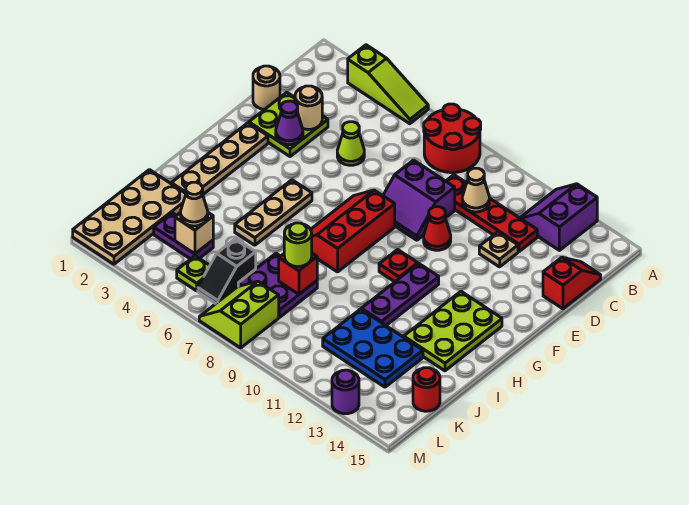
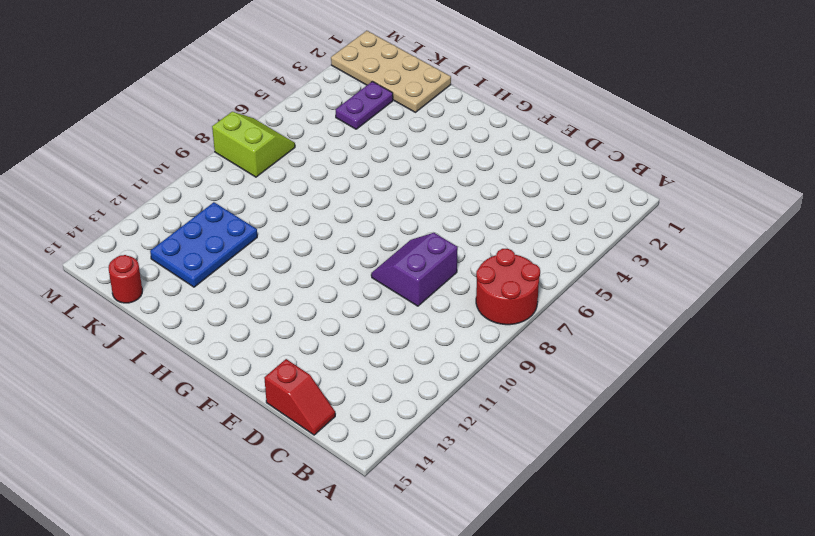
none -> lime slope A3:A5 level 1 top 3
none -> purple slope A12:B13 level 1 top 13
none -> red plate C9:C12 level 1
none -> tan round brick D1 level 1

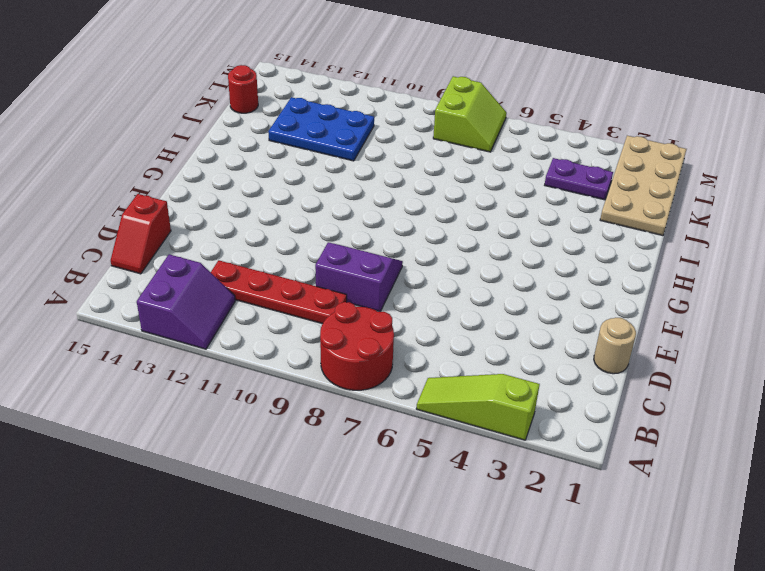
none -> lime plate D2:E3 level 1
none -> lime cone D5 level 1
none -> tan plate D12 level 1
none -> red cone E10 level 1

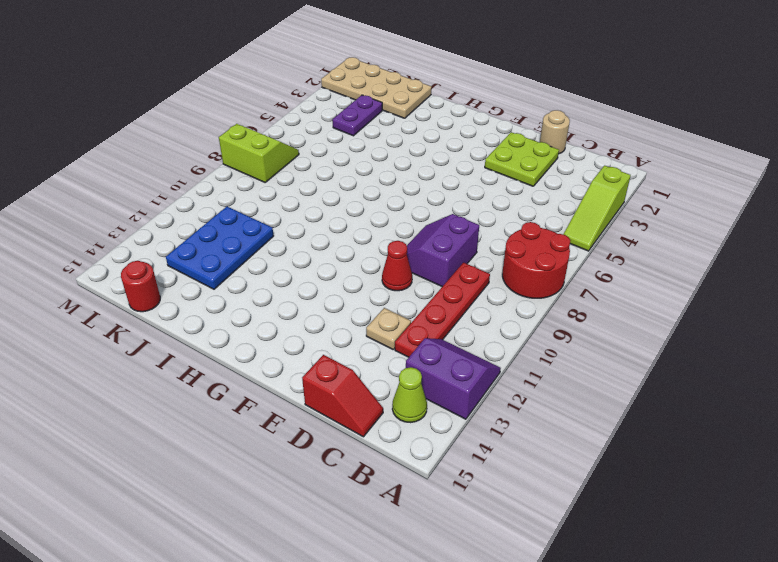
lime cone B14 level 1 -> lime cone D5 level 1
none -> tan plate F2:I2 level 1
none -> red slope F7:H8 level 1 top 8
none -> tan plate G5:I5 level 1
none -> red plate G10 level 1

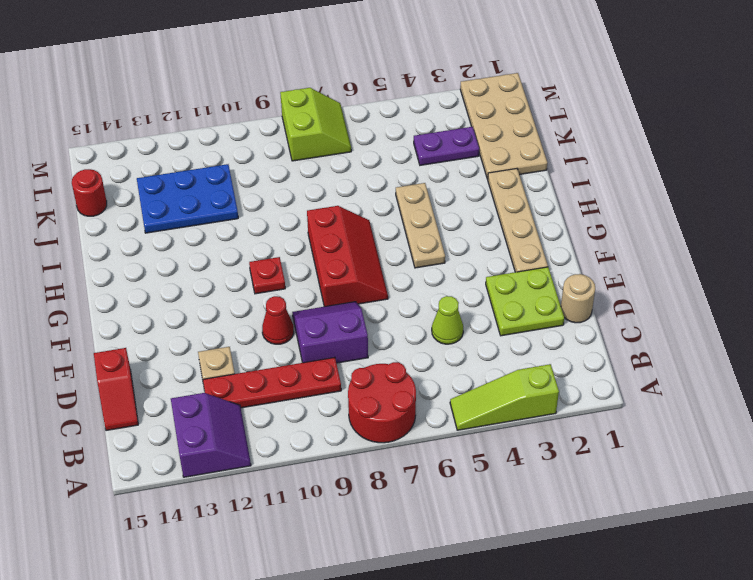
none -> purple plate G11:I11 level 1
none -> lime plate G13:I14 level 1
none -> purple plate J7:K8 level 1
none -> black slope K6:L6 level 1 top K

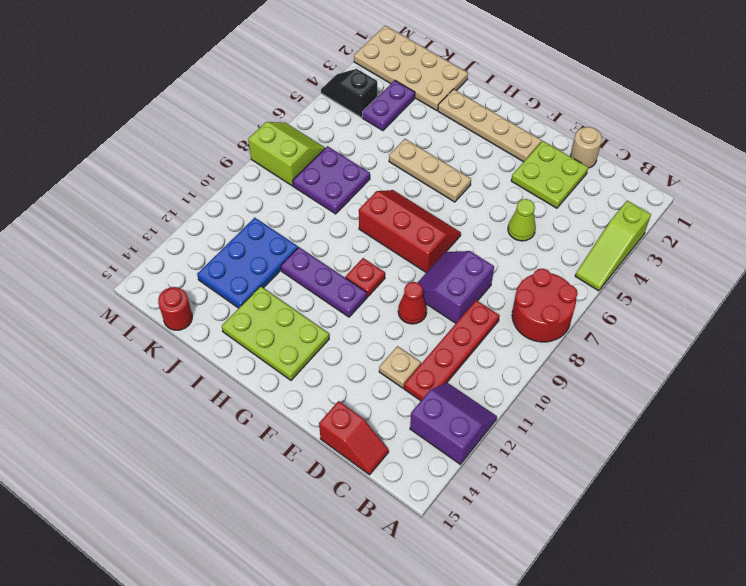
black slope L4:M4 level 1 top L -> black slope K6:L6 level 1 top K
none -> lime plate L5 level 1
none -> purple round brick M13 level 1
none -> tan cone C10 level 2
none -> tan round brick D3 level 2

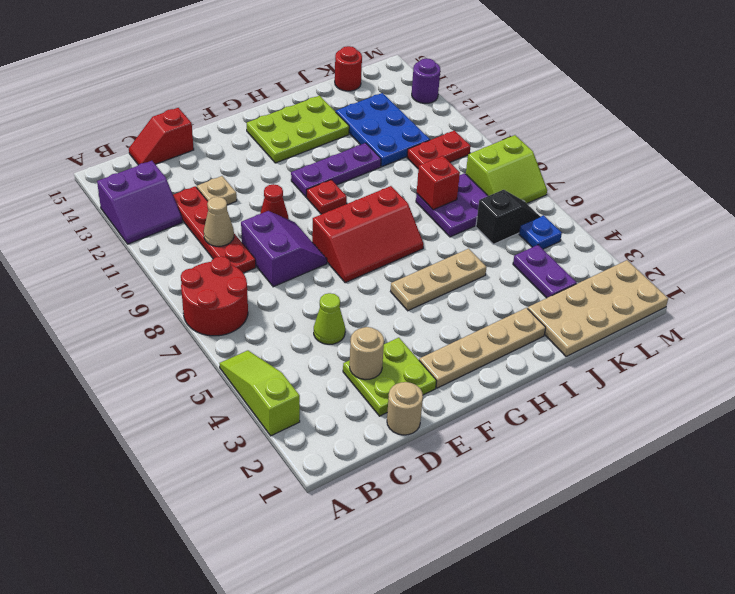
red plate K10:L10 level 1 -> none
blue plate L5 level 1 -> lime plate L5 level 1
none -> purple cone E3 level 2
none -> tan brick K4 level 2
none -> lime round brick J8 level 3
none -> tan cone K4 level 3

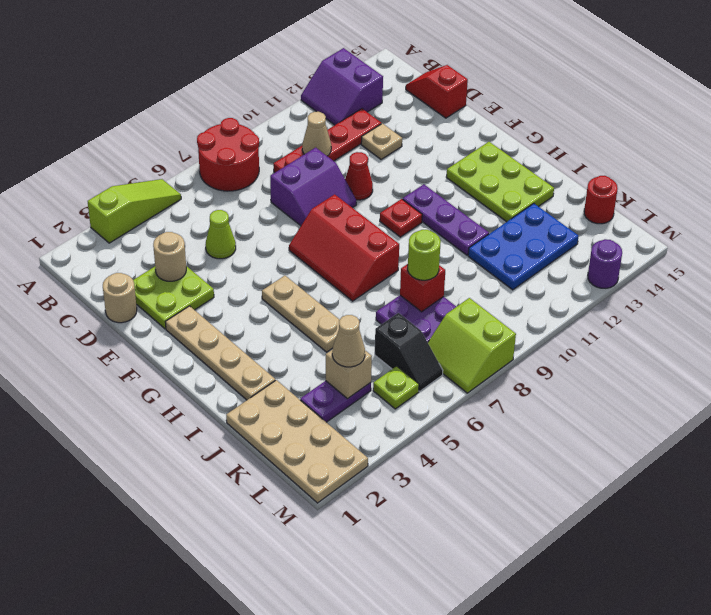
none -> purple cone E3 level 2

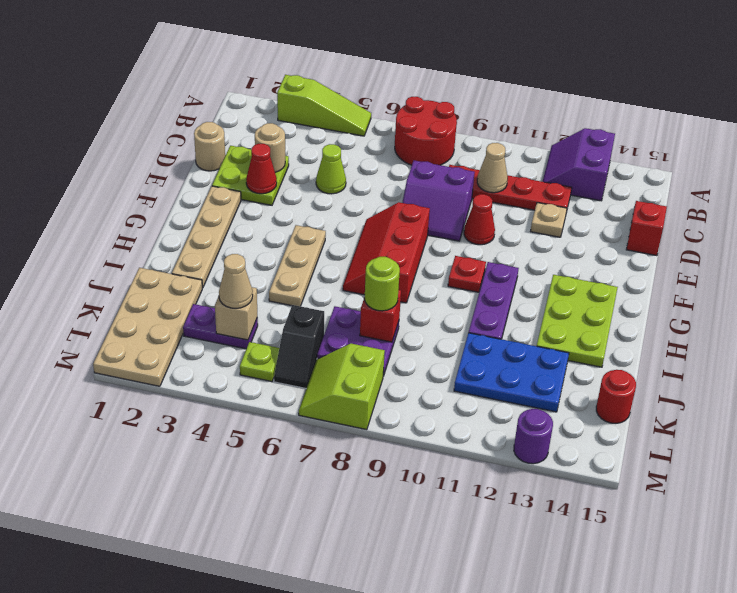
red cone E3 level 2 -> purple cone E3 level 2

